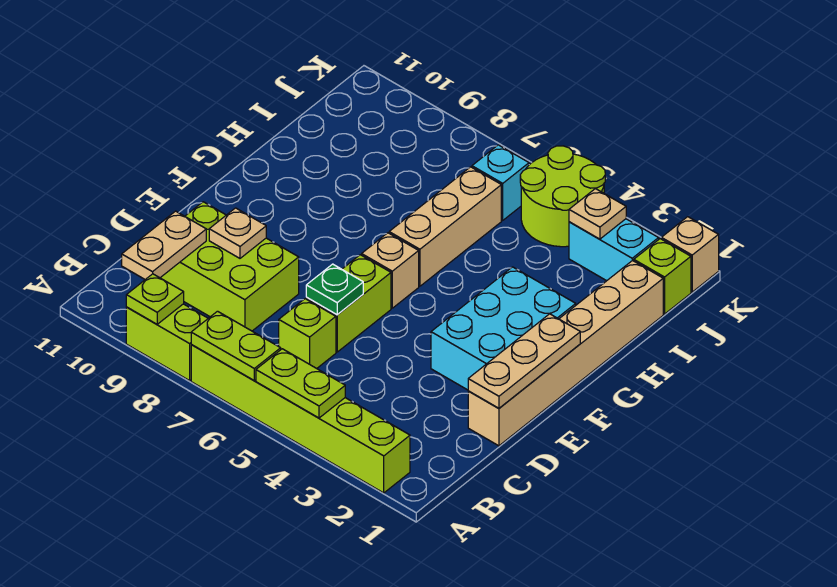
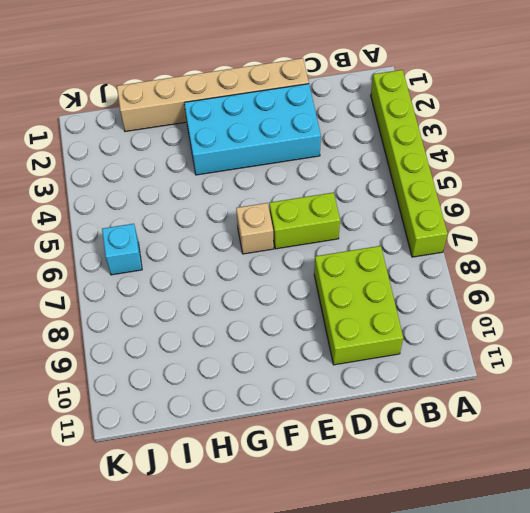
cyan brick D2:G3 level 1 -> cyan brick E2:G3 level 1
none -> lime brick A8:A9 level 1
none -> lime brick C6 level 1
none -> tan brick G6:I6 level 1

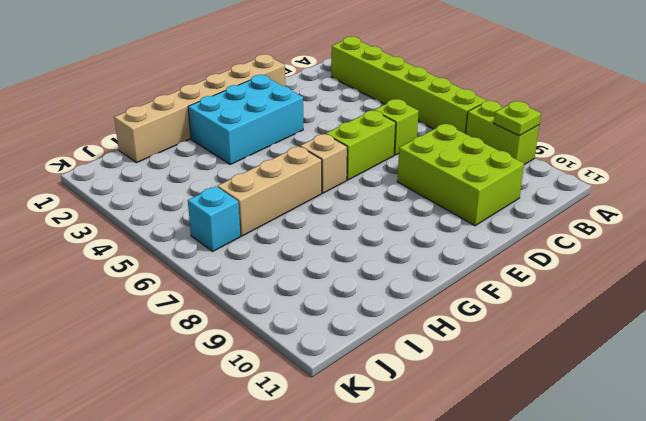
none -> lime brick J1 level 1
none -> cyan brick J2:J3 level 1
none -> lime round brick J4:K5 level 1

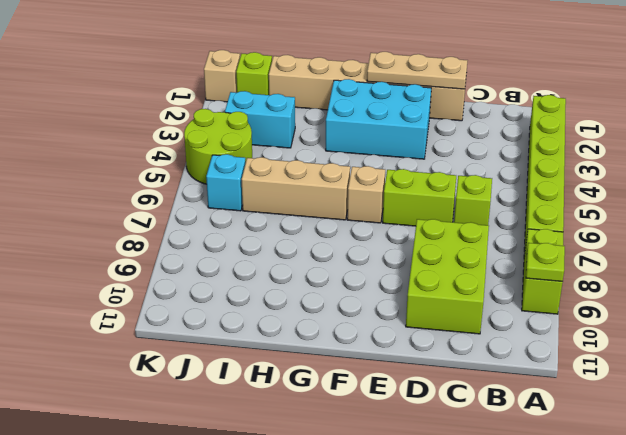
cyan brick I3:J3 level 1 -> cyan brick J2:J3 level 1
none -> lime plate A4:A5 level 2
none -> lime plate A6:A7 level 2
none -> tan plate B10:C10 level 2

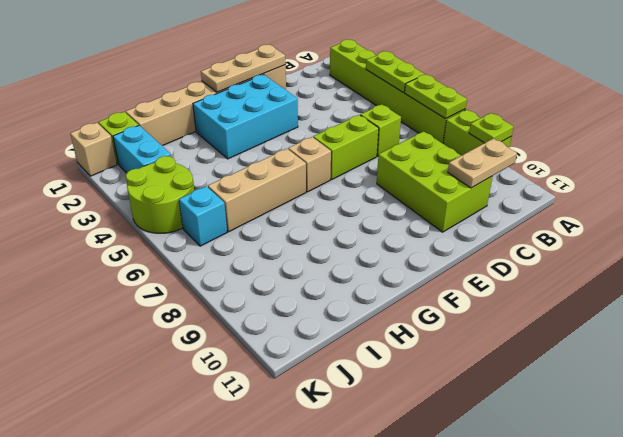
none -> green plate D6 level 2
none -> tan plate D9 level 2
none -> tan plate J3 level 2

